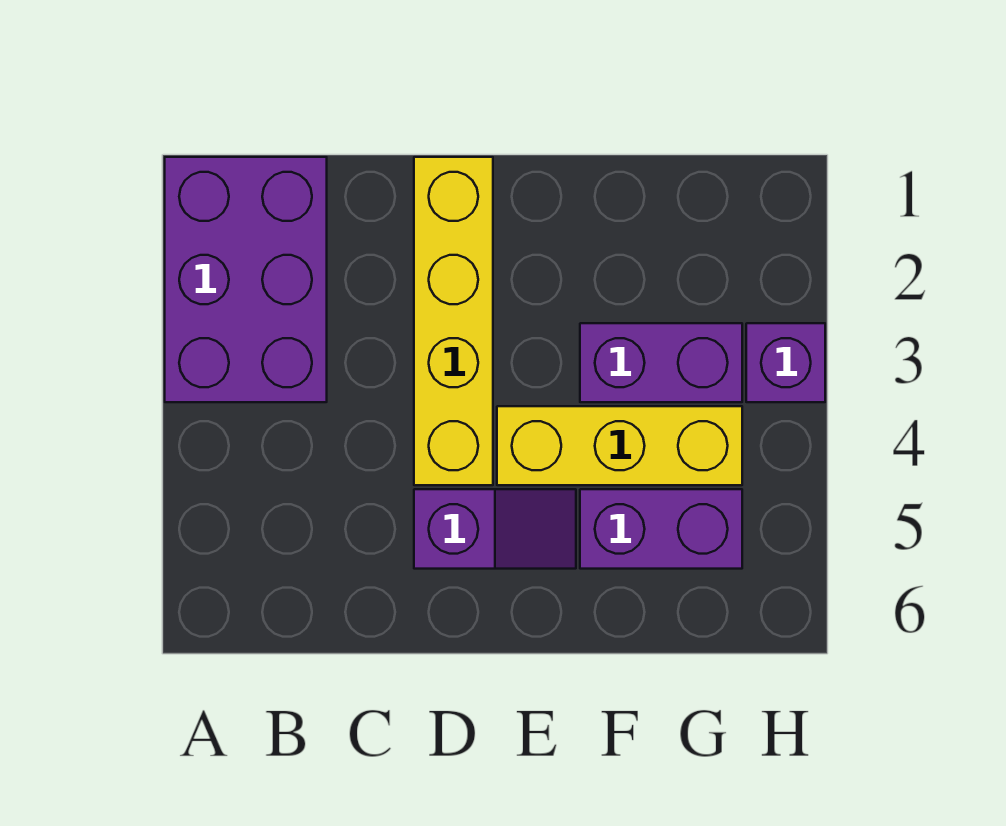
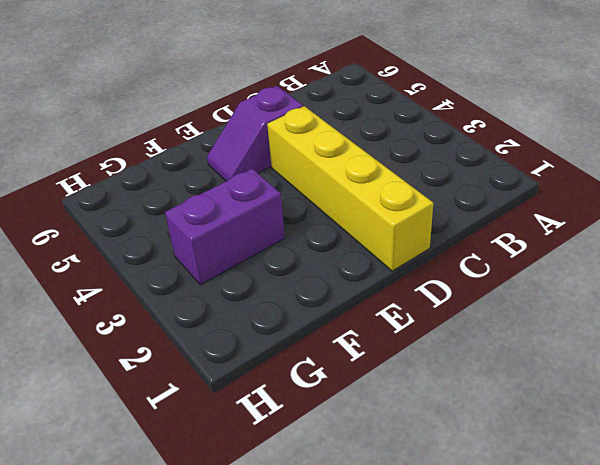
none -> purple brick A1:B3 level 1
none -> yellow brick E4:G4 level 1

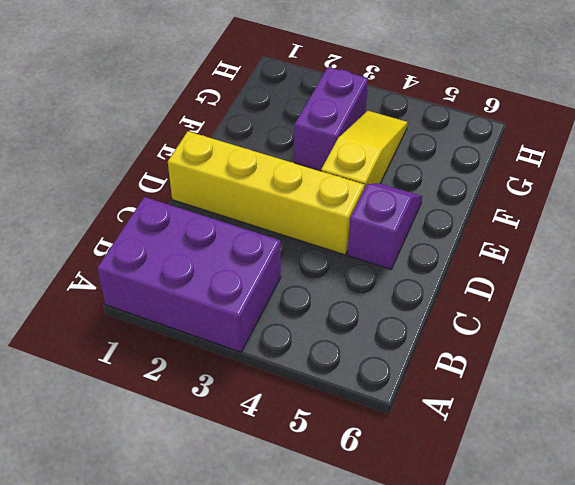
yellow slope E4:G4 level 1 top E -> yellow brick E4:G4 level 1
none -> purple brick F5:G5 level 1
none -> purple brick H3 level 1

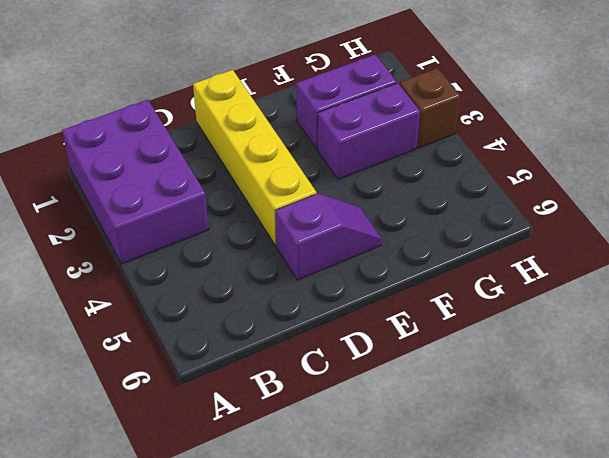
purple brick F2:G2 level 1 -> purple brick F5:G5 level 1
brown brick H3 level 1 -> purple brick H3 level 1
none -> yellow brick E4:G4 level 1

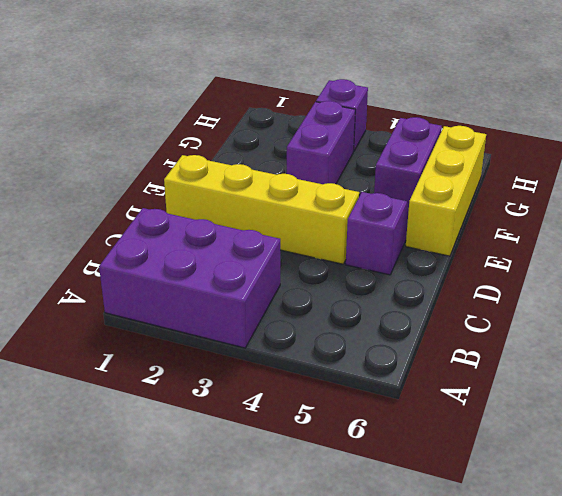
yellow brick E6:G6 level 1 -> yellow brick E4:G4 level 1

